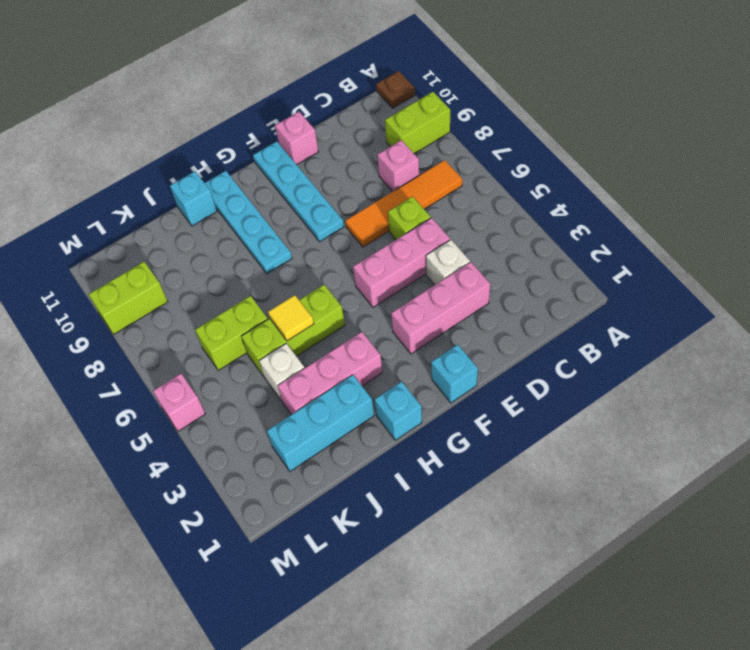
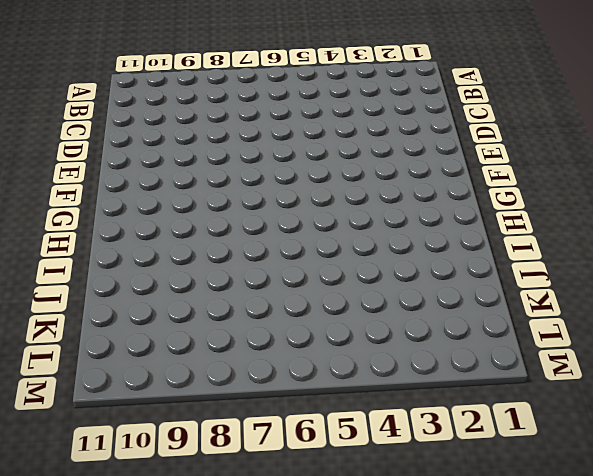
none -> lime brick A9:B9 level 1
none -> brown plate A11 level 1
none -> orange tile B7:E7 level 1

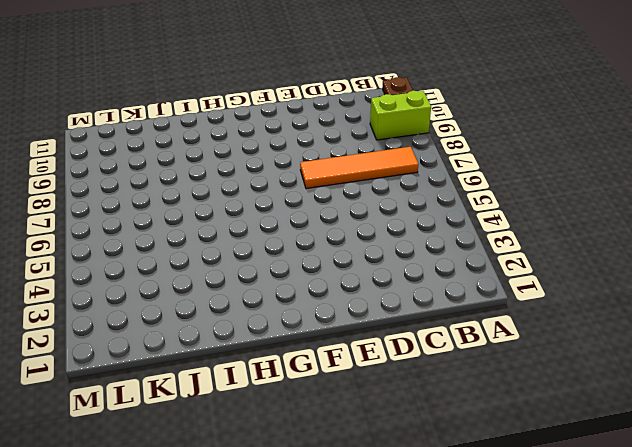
none -> pink brick C8 level 1
none -> pink brick D3:F3 level 1
none -> white brick D4 level 1

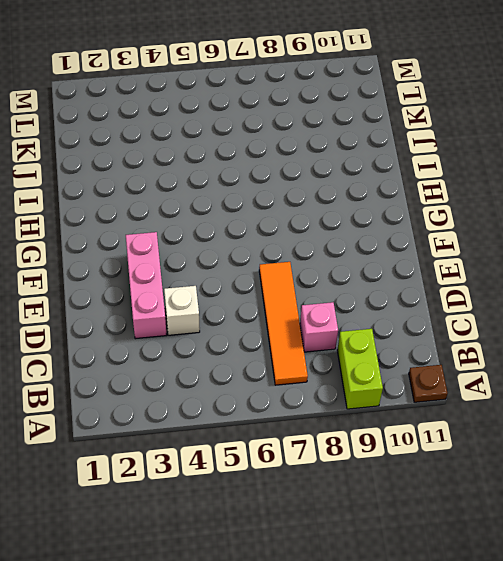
none -> pink brick D5:F5 level 1
none -> lime brick D6 level 1
none -> pink brick E11 level 1

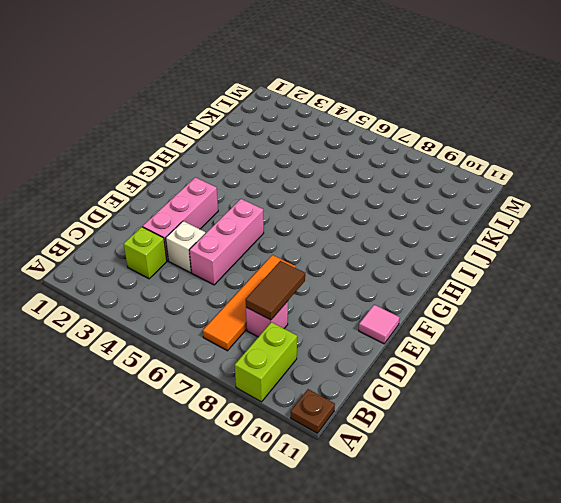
lime brick C3 level 1 -> lime brick D6 level 1
brown tile C8:D8 level 2 -> none
pink tile E11 level 1 -> pink brick E11 level 1
none -> cyan brick F1 level 1
none -> cyan plate F8:F11 level 1
none -> cyan brick H1 level 1

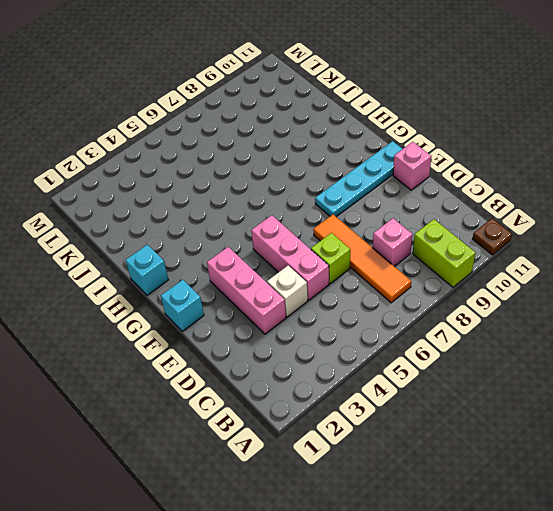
none -> pink brick H3:J3 level 1
none -> lime brick H5:J5 level 1
none -> cyan plate H8:H11 level 1

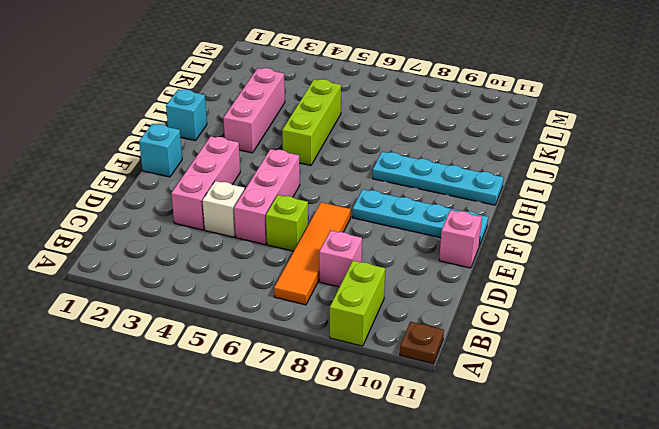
none -> cyan brick I2:K2 level 1
none -> cyan brick I11 level 1
none -> white brick J4 level 1

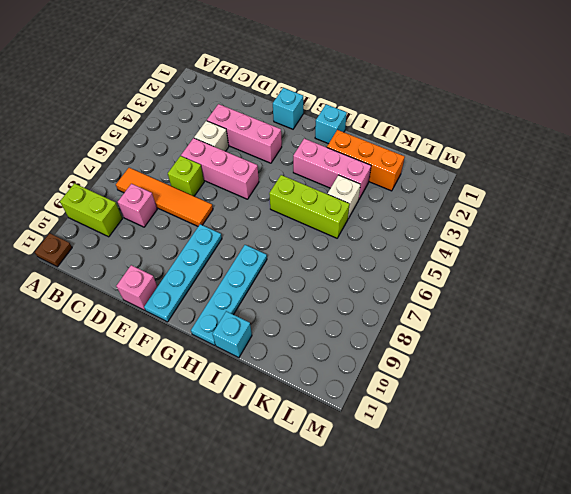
orange brick I2:K2 level 1 -> cyan brick I2:K2 level 1
none -> lime brick J6:K6 level 1
none -> lime brick L9:M9 level 1
none -> pink brick M5 level 1

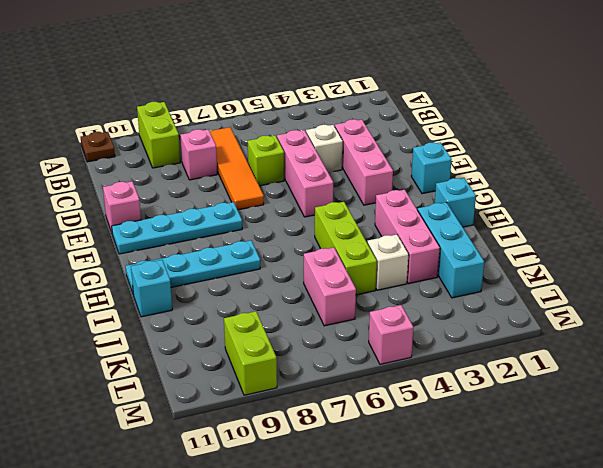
pink brick J6:K6 level 1 -> lime brick J6:K6 level 1
none -> yellow tile I5 level 2

